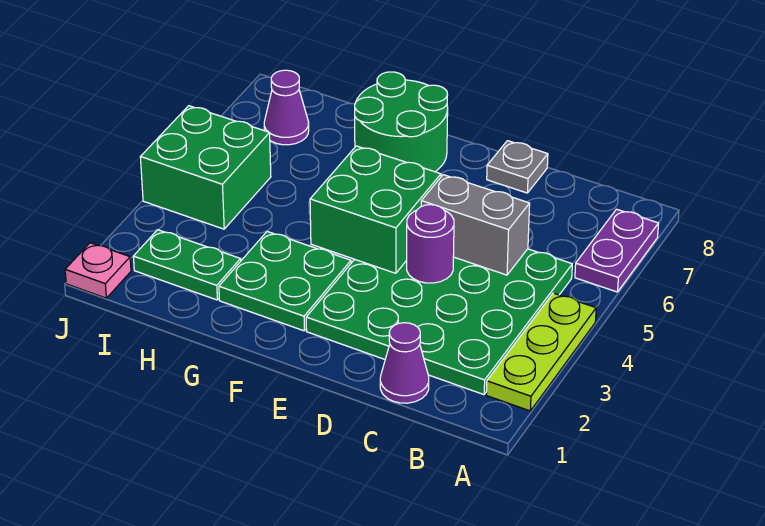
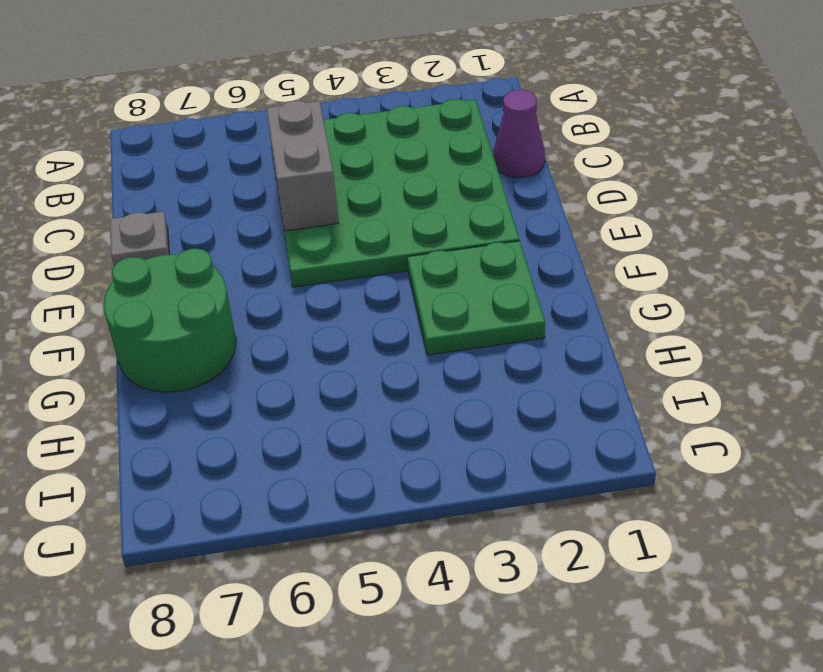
none -> lime plate A2:A4 level 1
none -> purple plate A6:A7 level 1
none -> green plate H2:I2 level 1

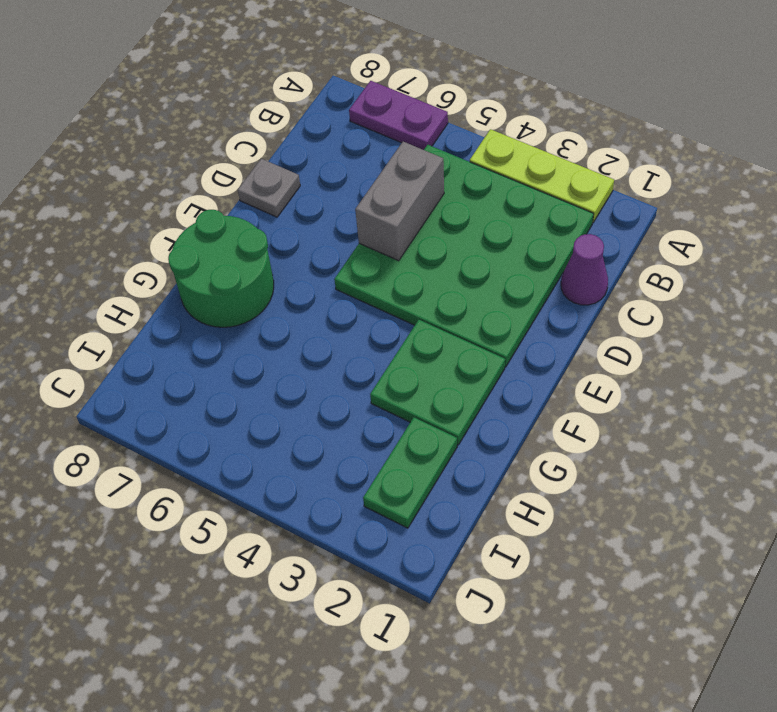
none -> green brick I4:J5 level 1
none -> purple cone I7 level 1
none -> pink plate J1 level 1

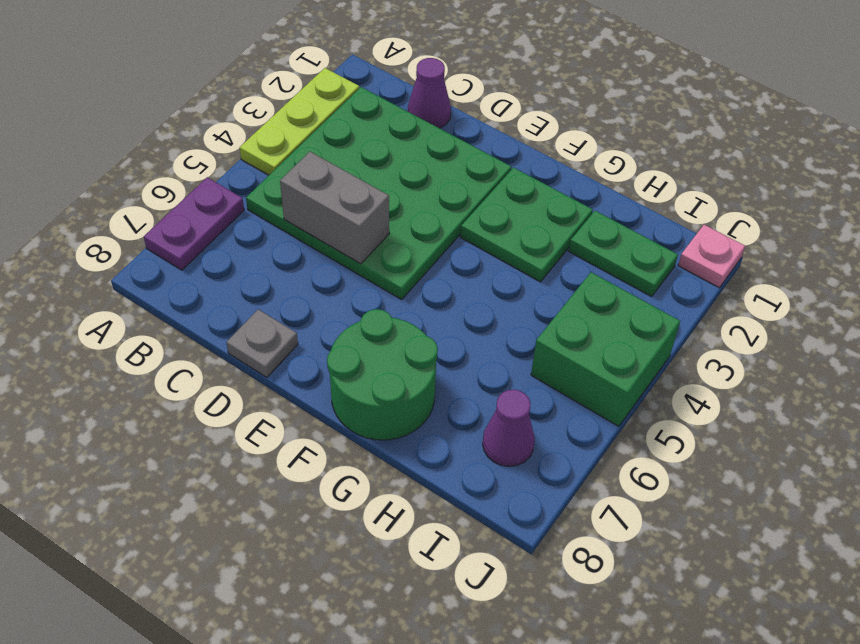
none -> purple round brick D4 level 2
none -> green brick E4:F5 level 2

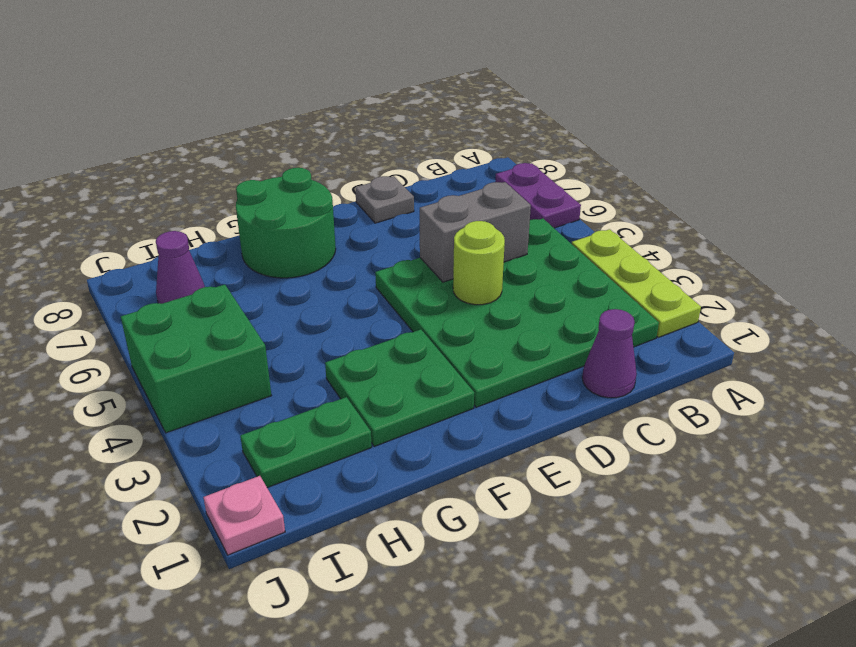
lime round brick D4 level 2 -> purple round brick D4 level 2
none -> green brick E4:F5 level 2

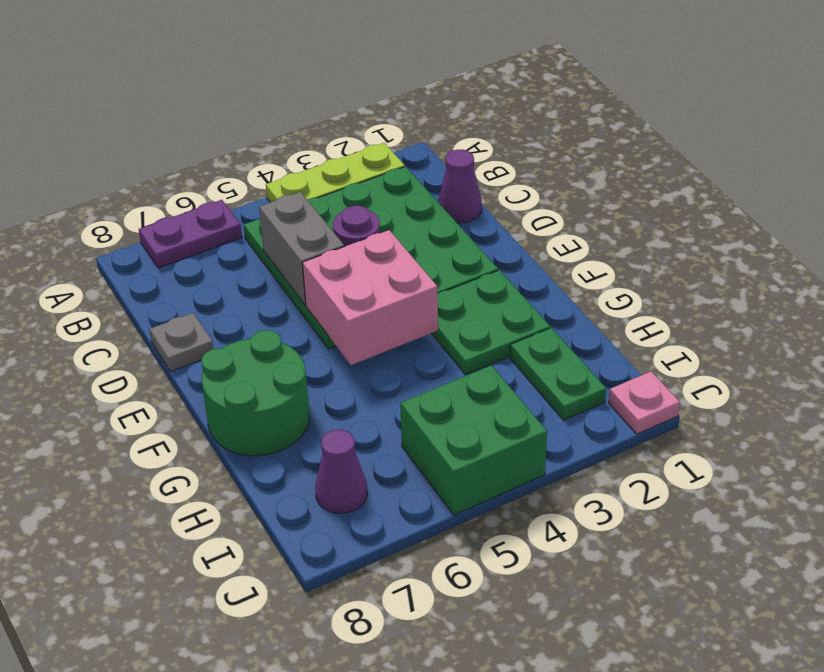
pink brick E4:F5 level 2 -> green brick E4:F5 level 2

